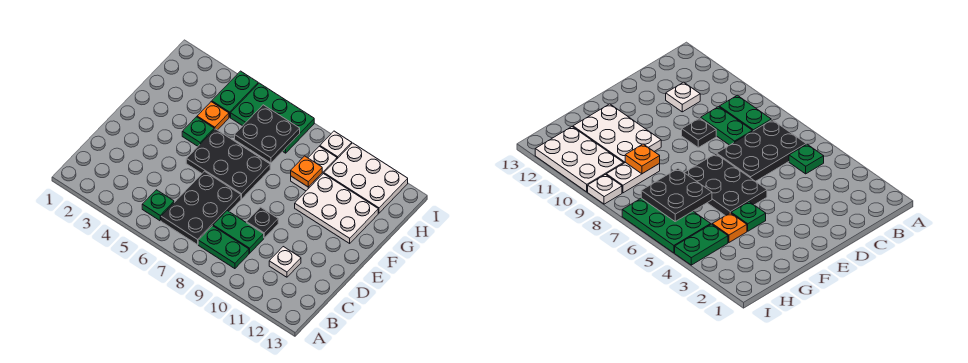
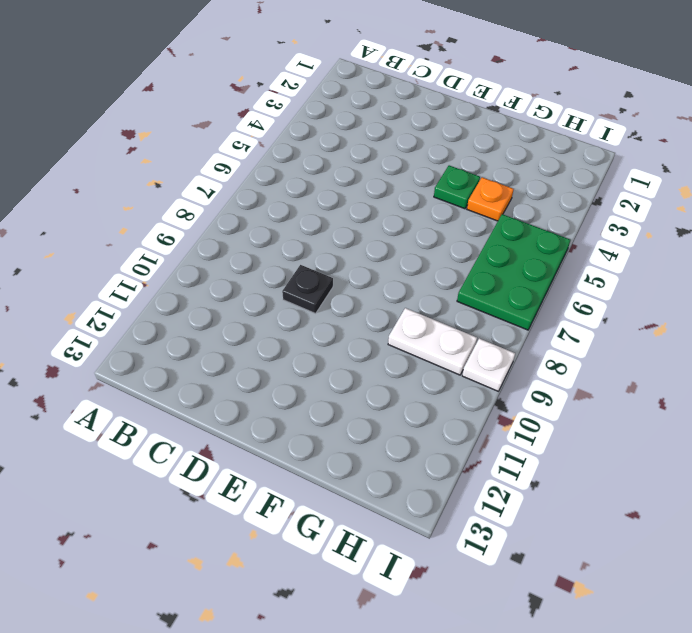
none -> green plate B5 level 1
none -> black plate B6:D7 level 1
none -> green plate B8:B9 level 1

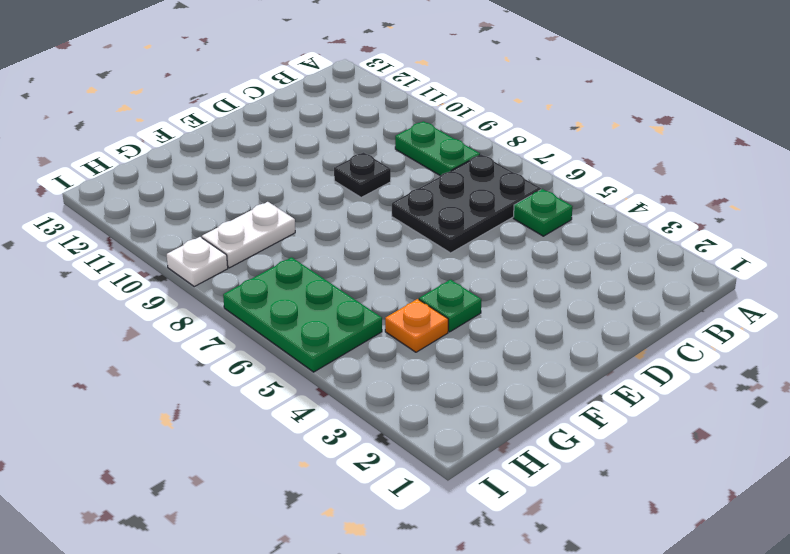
none -> green plate C8:C9 level 1
none -> white plate C11 level 1
none -> black plate E5:F7 level 1

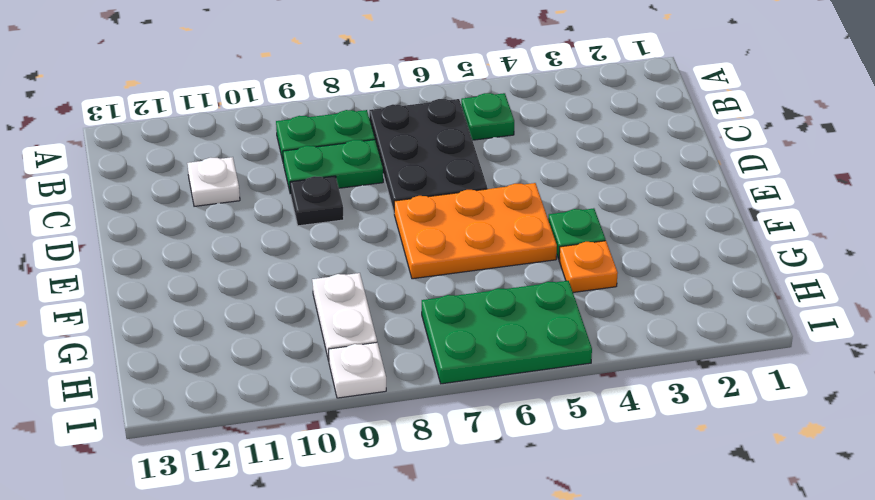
orange plate E5:F7 level 1 -> black plate E5:F7 level 1
none -> white plate F10:G12 level 1
none -> green plate H4:I4 level 1
none -> white plate H10:I12 level 1

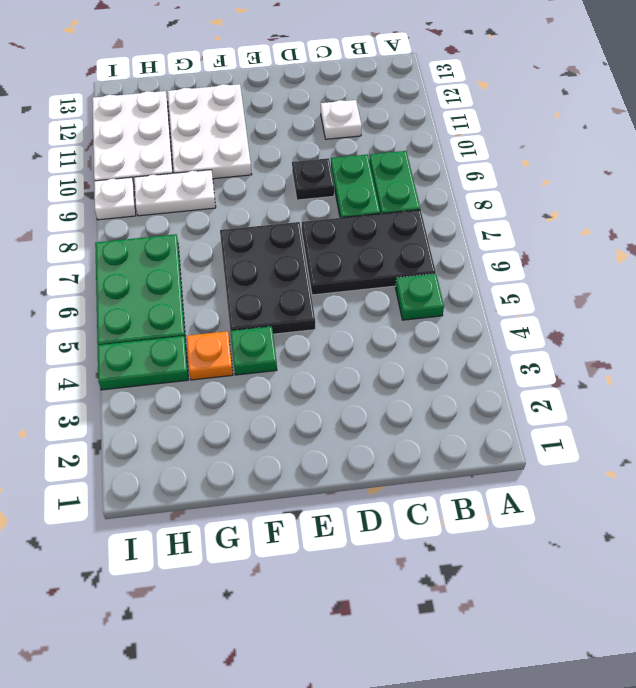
none -> black plate G6:H7 level 2
none -> orange plate G9 level 2

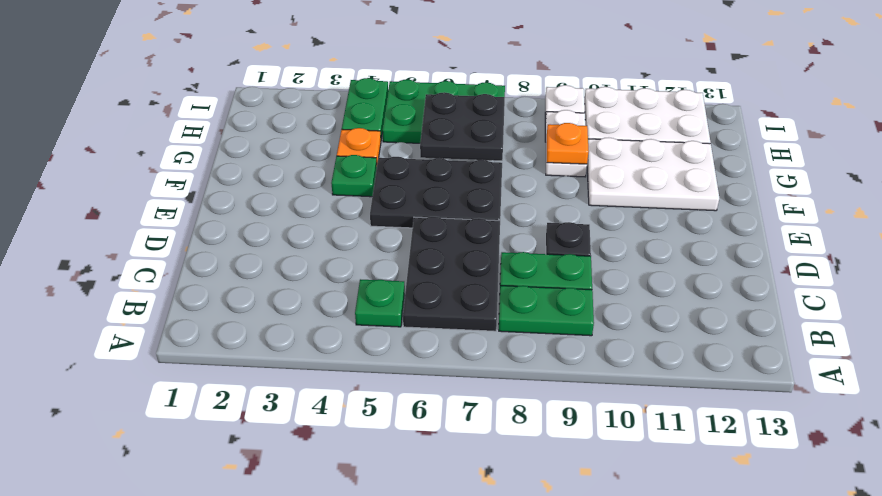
none -> white plate C11 level 1

